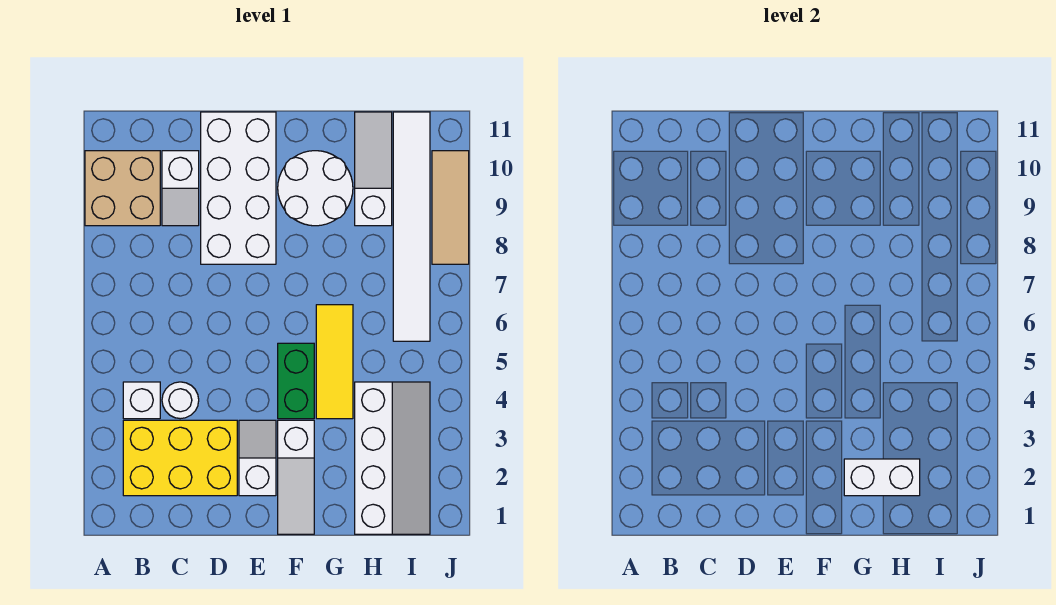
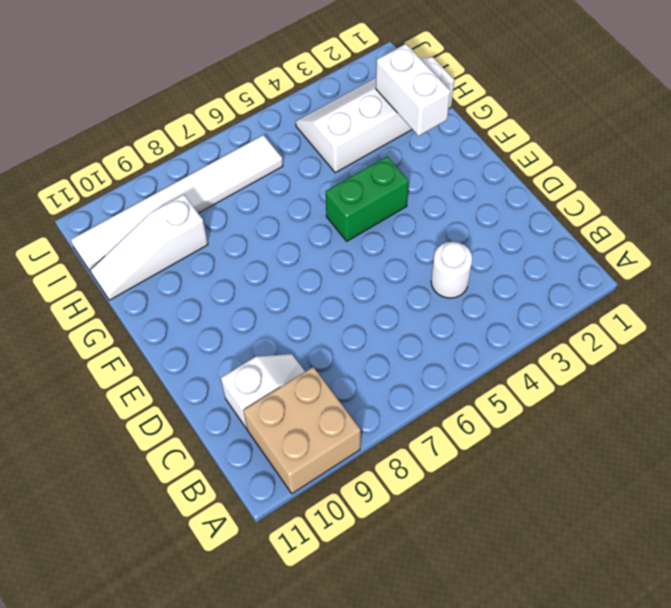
none -> yellow brick B2:D3 level 1
none -> white brick B4 level 1
none -> white brick D8:E11 level 1

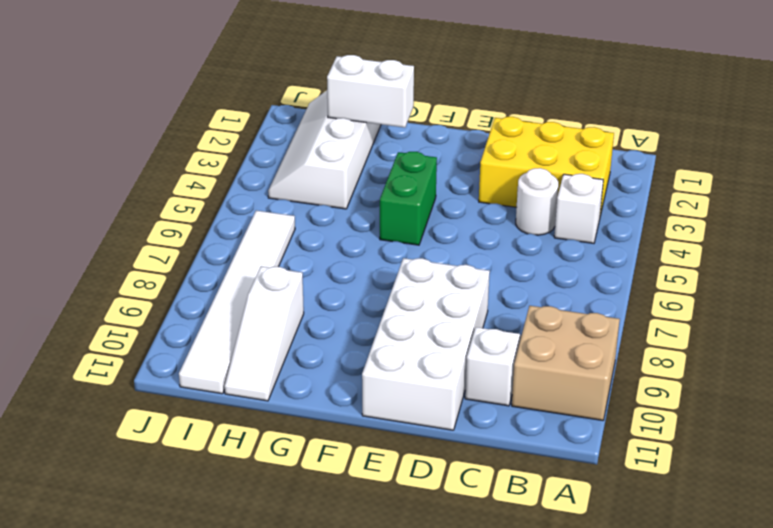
none -> white slope E2:E3 level 1 top 2
none -> white slope F1:F3 level 1 top 3
none -> white round brick F9:G10 level 1

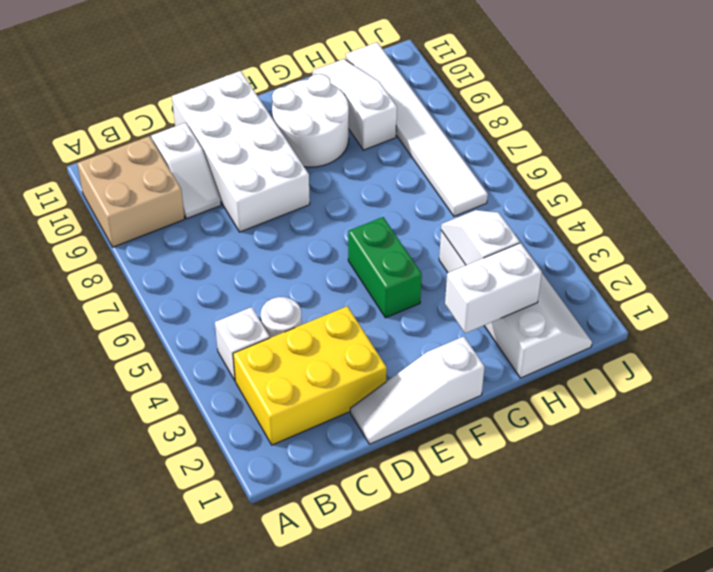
white slope D1:F1 level 1 top F -> white slope F1:F3 level 1 top 3
white slope H3:H4 level 2 top 3 -> white slope E2:E3 level 1 top 2
none -> yellow tile G4:G6 level 1
none -> tan tile J8:J10 level 1

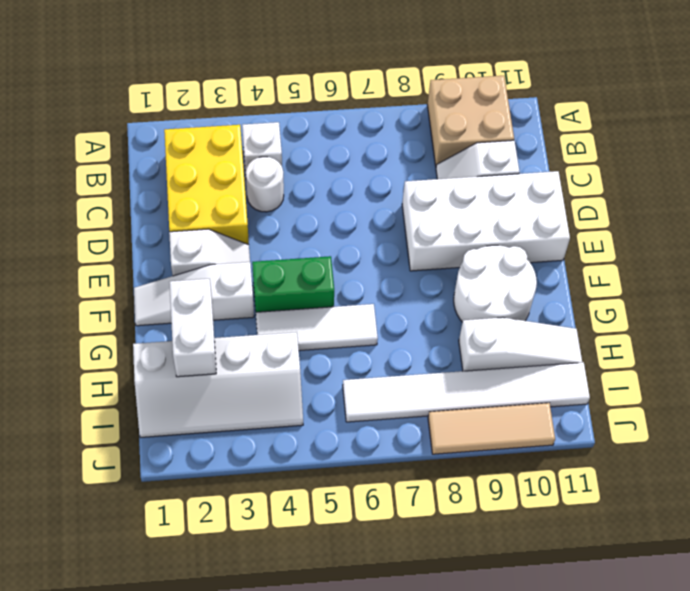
white tile G4:G6 level 1 -> yellow tile G4:G6 level 1

